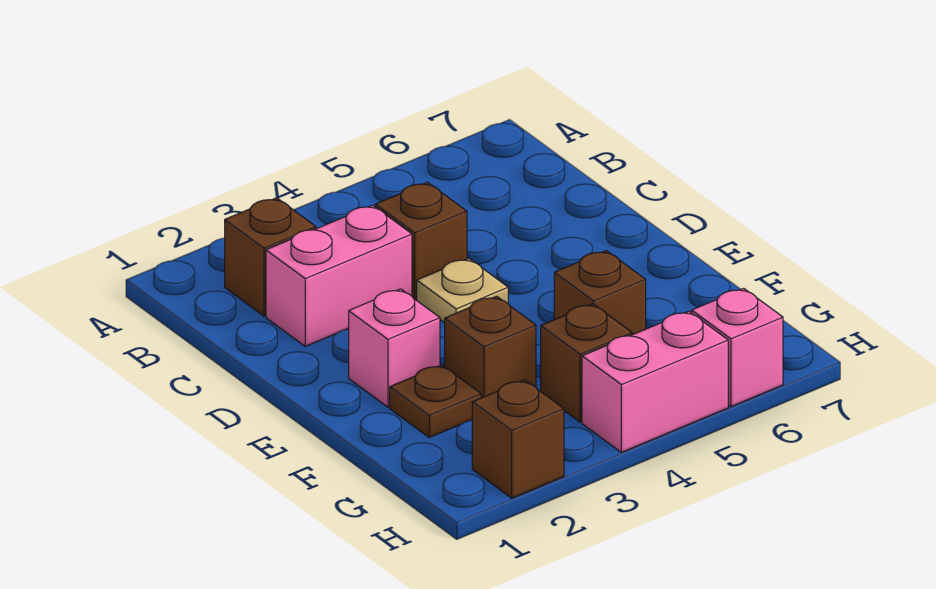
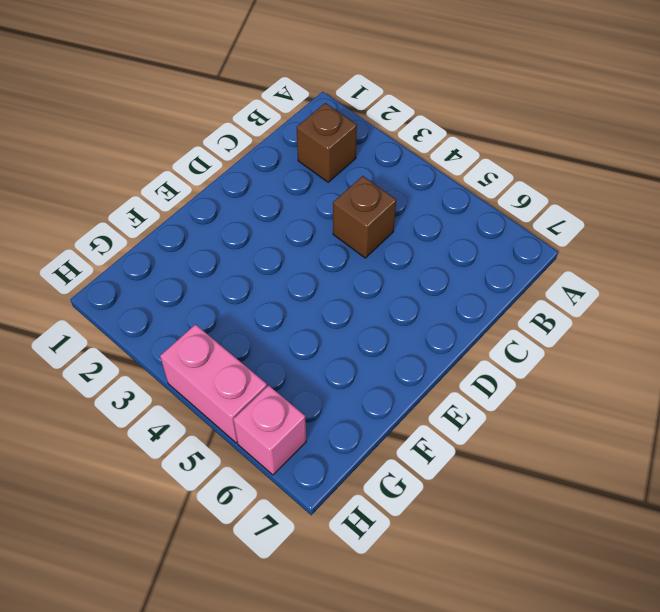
none -> pink brick C2:C3 level 1
none -> tan plate D4 level 1
none -> pink brick E2 level 1

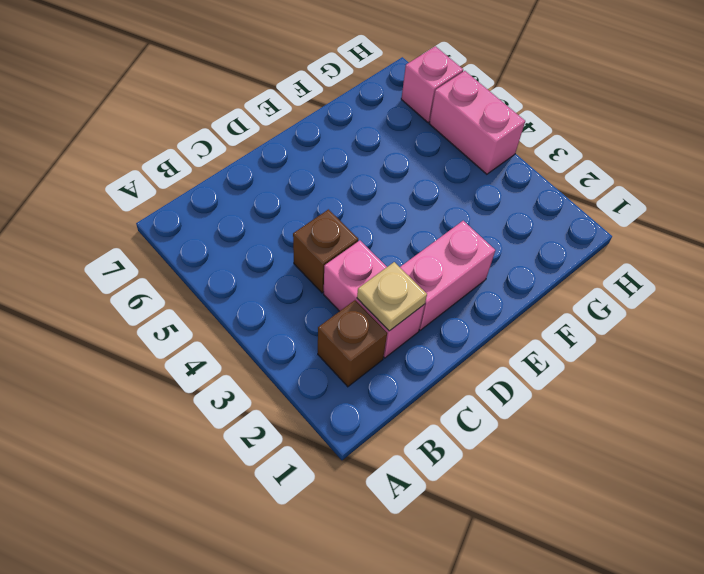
tan plate C2 level 2 -> tan plate D4 level 1
pink brick D2:E2 level 1 -> pink brick E2 level 1
none -> brown plate F2 level 1
none -> brown brick F3 level 1
none -> brown brick F5 level 1

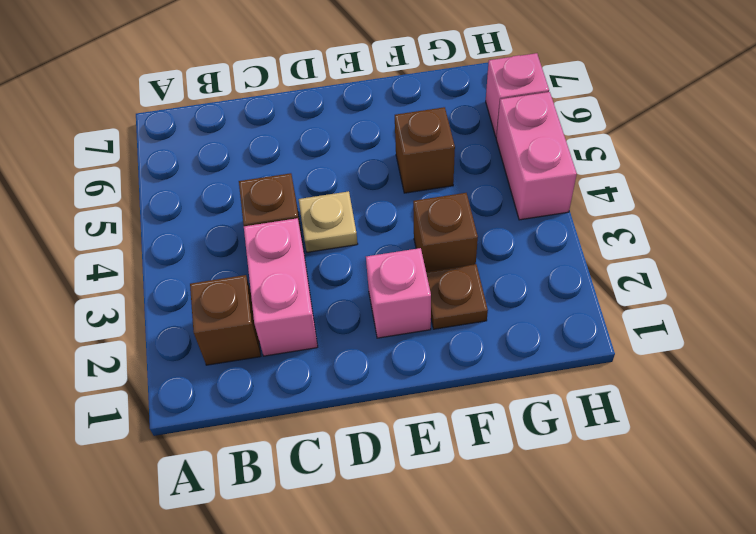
none -> brown brick G4 level 1
none -> brown brick H2 level 1

